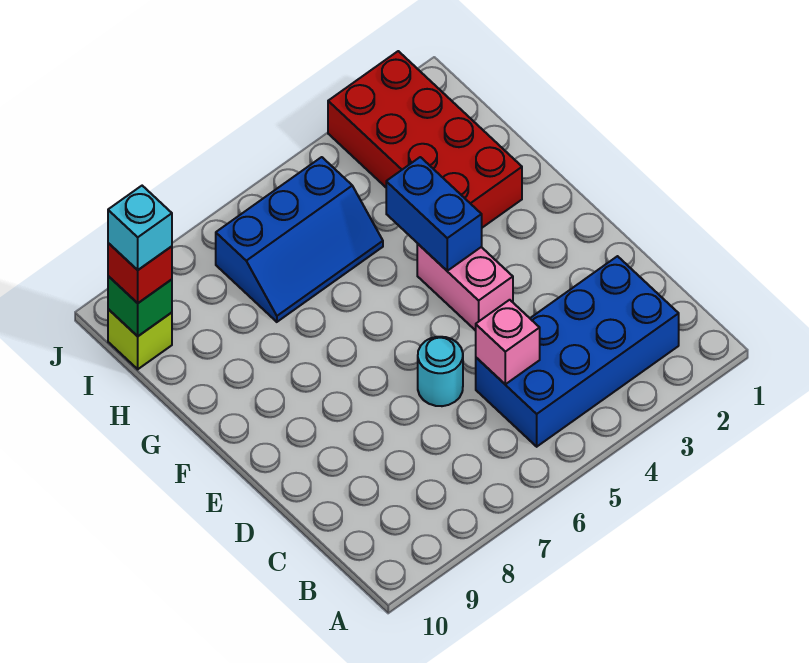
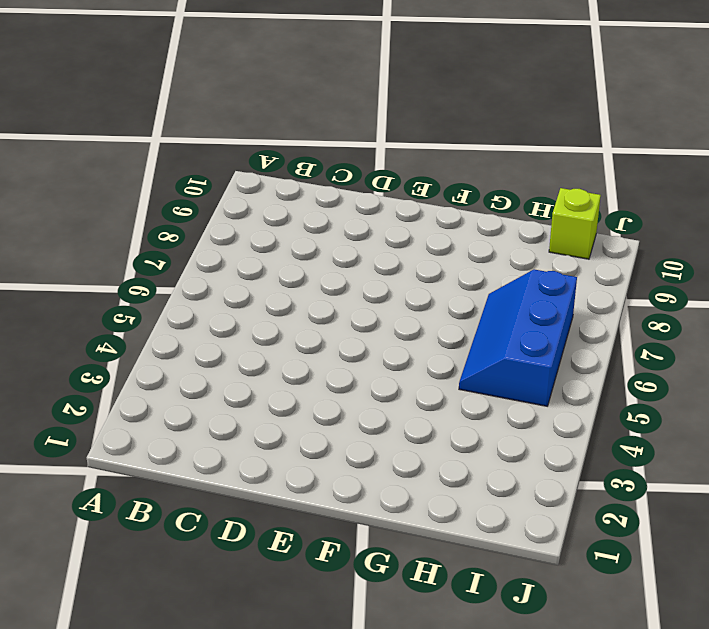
none -> blue brick B2:C5 level 1
none -> cyan round brick D6 level 1

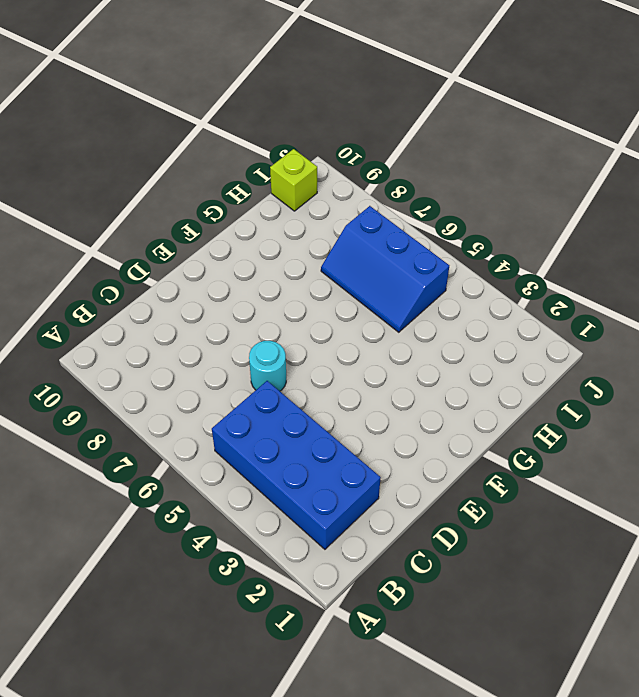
none -> pink brick E4:F4 level 1
none -> red brick G2:J3 level 1

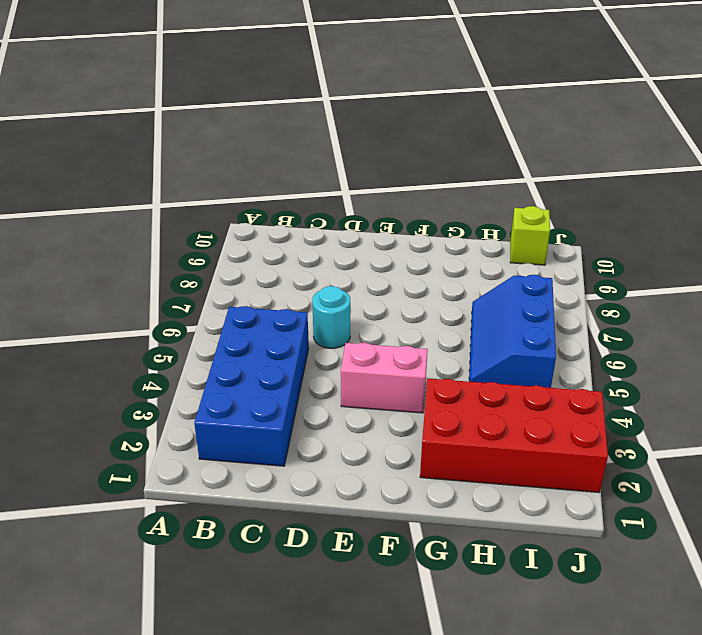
none -> pink brick C5 level 2
none -> blue brick F4:G4 level 2

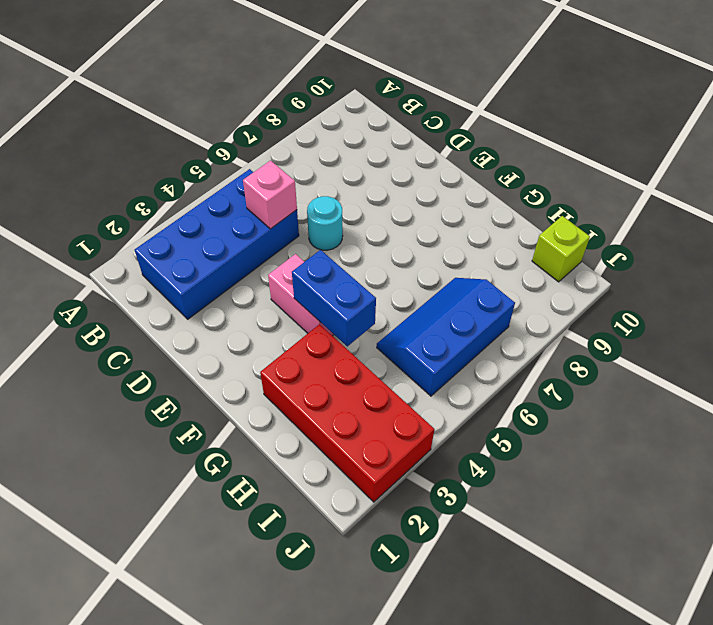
none -> green brick I10 level 2
none -> red brick I10 level 3

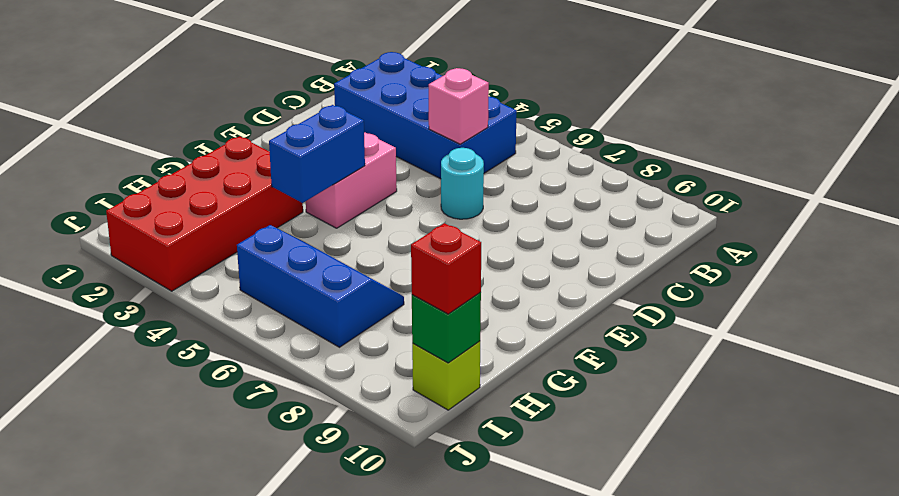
none -> cyan brick I10 level 4

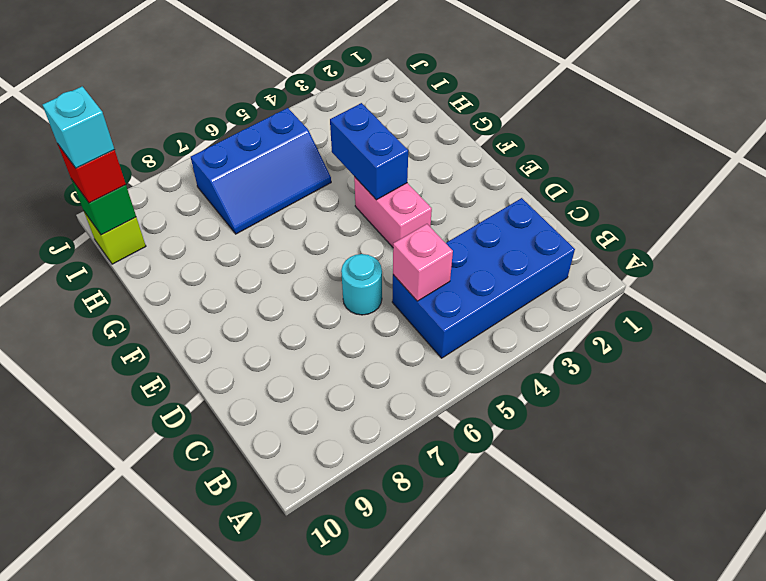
none -> red brick G2:J3 level 1

